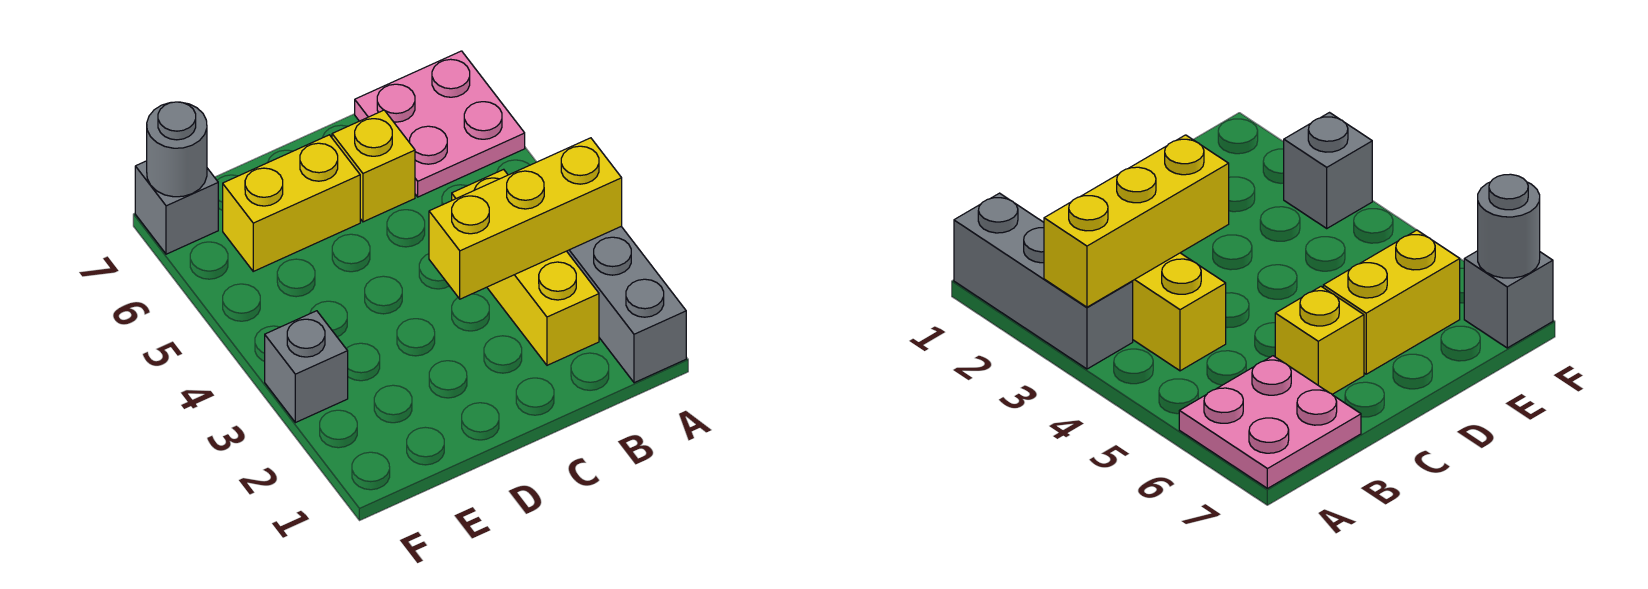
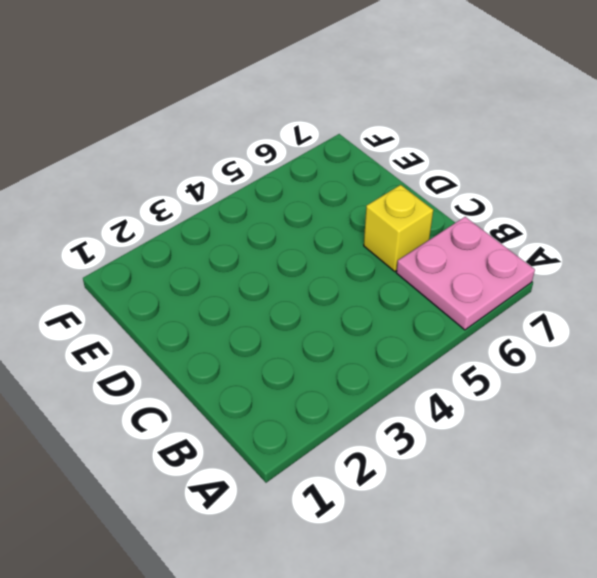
none -> grey brick A1:A3 level 1
none -> yellow brick B2:B4 level 1

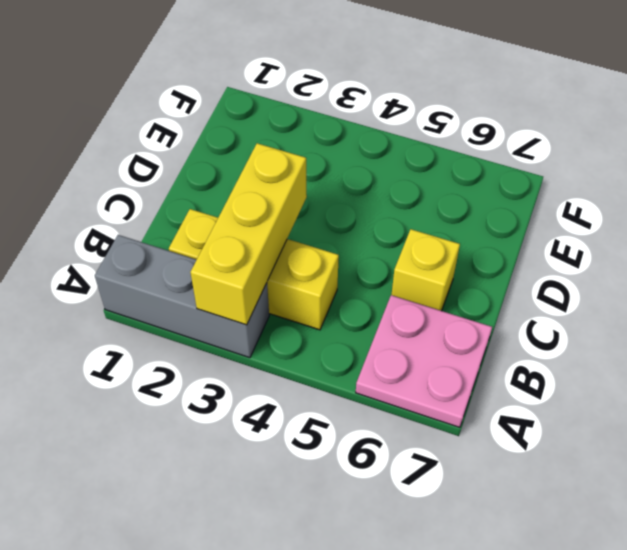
none -> yellow brick D6:E6 level 1
none -> grey brick F3 level 1

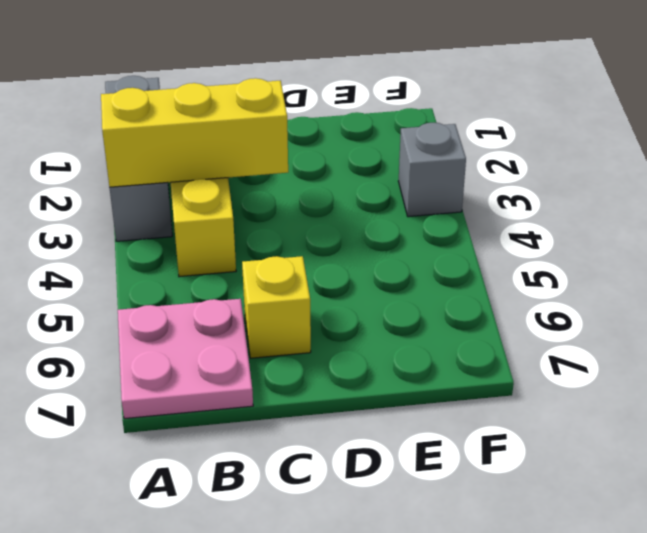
none -> yellow brick D6:E6 level 1
none -> grey brick F7 level 1

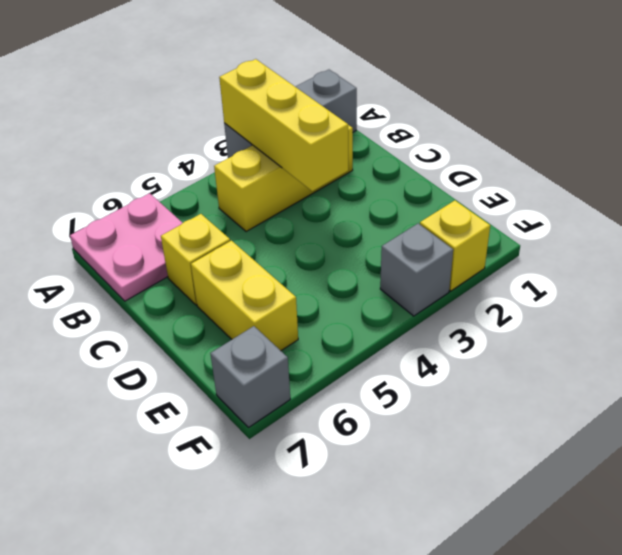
yellow brick F2 level 1 -> none
none -> grey round brick F7 level 2

